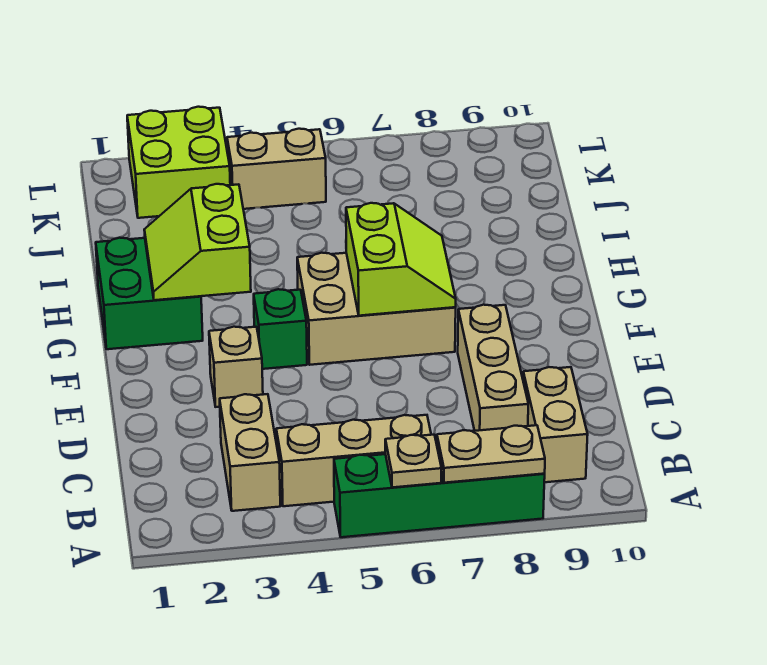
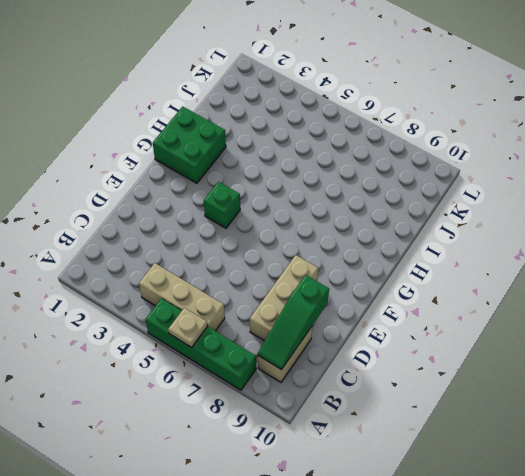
green slope B9:D9 level 2 top D -> none
none -> tan brick B3:C3 level 1
none -> tan brick E3 level 1
none -> tan brick F5:G7 level 1

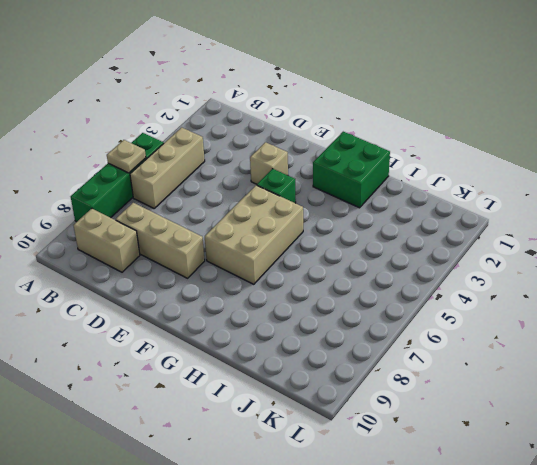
none -> tan brick B3:C3 level 1
none -> lime brick K2:L3 level 1
none -> tan brick K4:K5 level 1

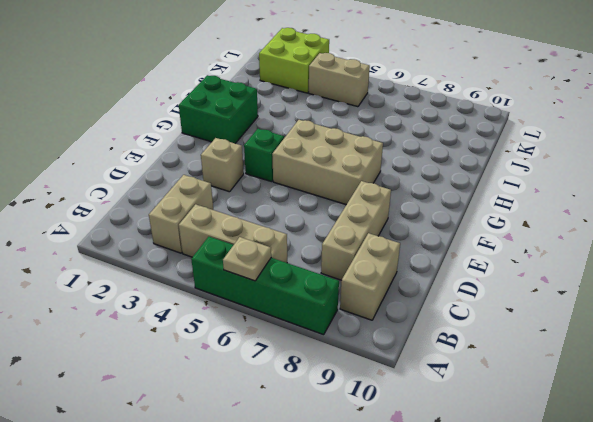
none -> tan plate A7:A8 level 2
none -> lime slope F6:G7 level 2 top 6
none -> lime slope G2:H3 level 2 top 3

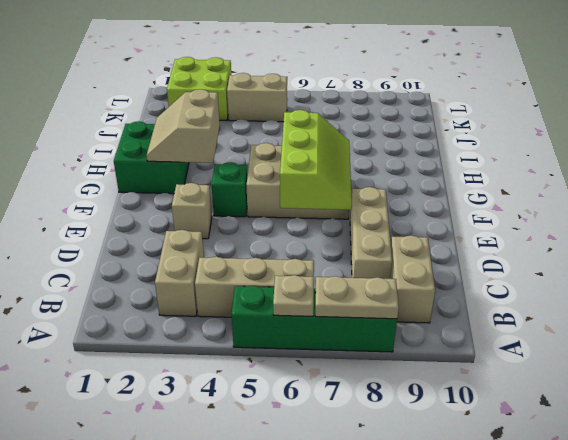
lime slope E6:G7 level 2 top 6 -> lime slope F6:G7 level 2 top 6
tan slope G2:H3 level 2 top 3 -> lime slope G2:H3 level 2 top 3

